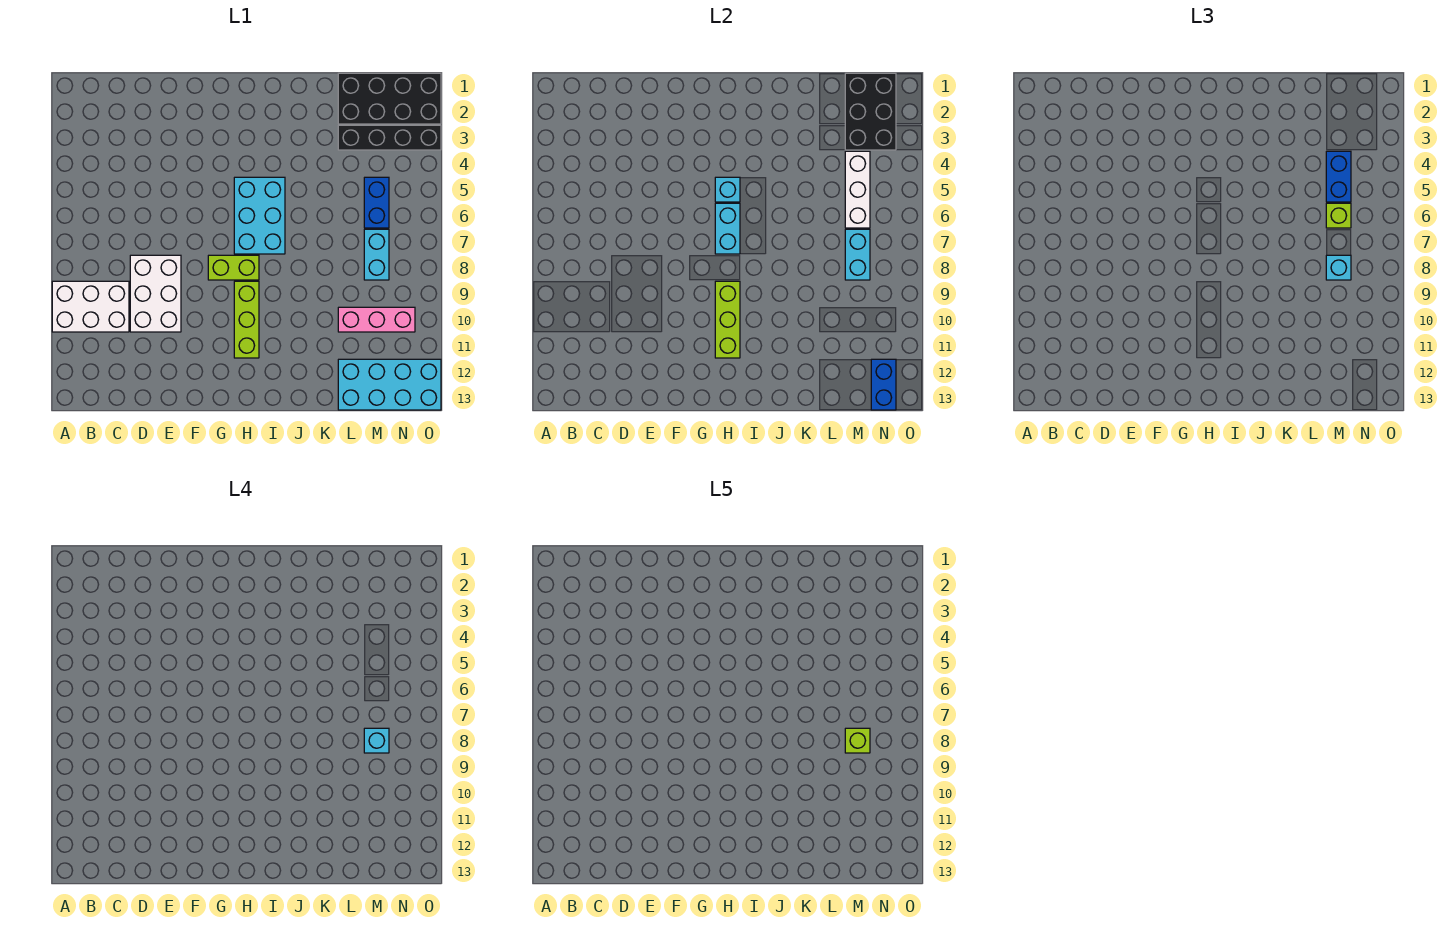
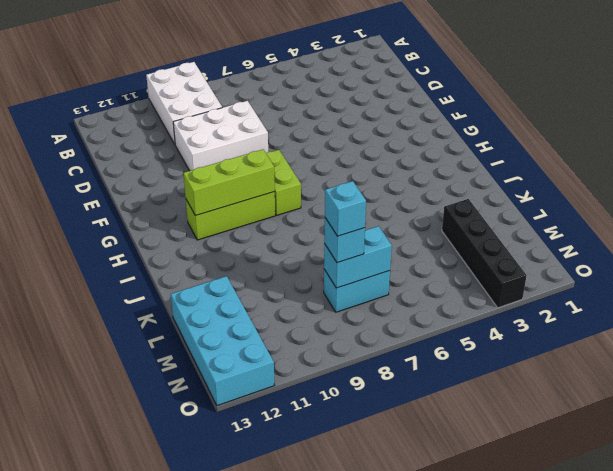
none -> cyan brick H5:I7 level 1
none -> black brick L1:O2 level 1
none -> pink brick L10:N10 level 1

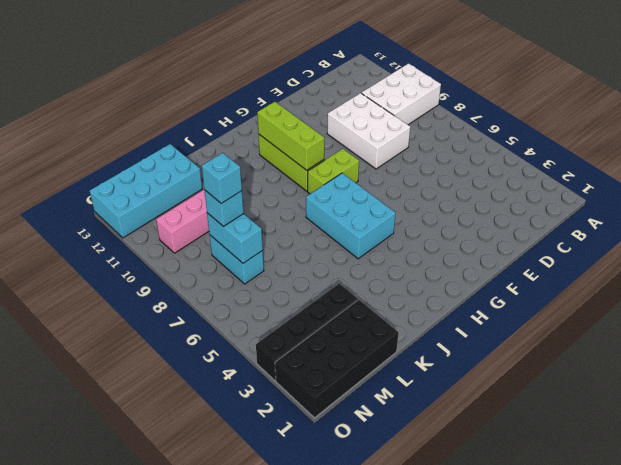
none -> blue brick M5:M6 level 1
none -> cyan brick H5 level 2
none -> cyan brick H6:H7 level 2

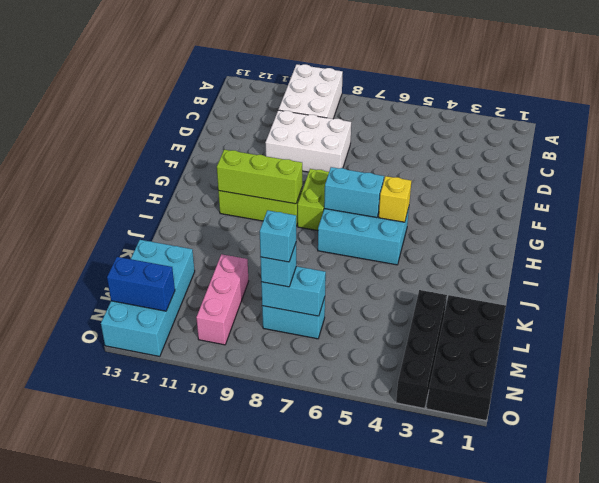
yellow brick H5 level 2 -> cyan brick H5 level 2
none -> blue brick M5:M6 level 1
none -> black brick M1:N3 level 2
none -> white brick M4:M6 level 2

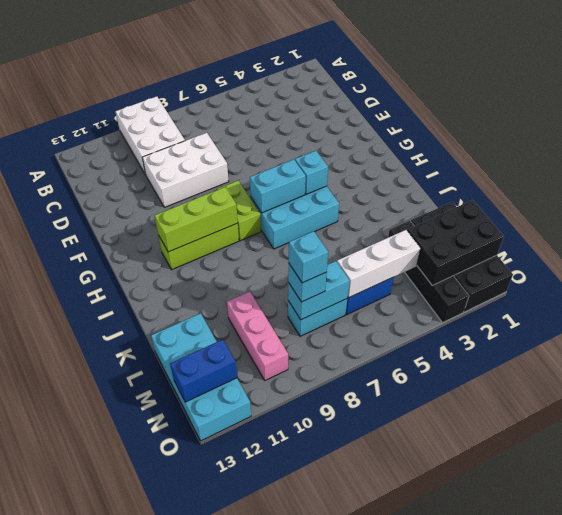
none -> blue brick M4:M5 level 3
none -> lime brick M6 level 3
none -> lime brick M8 level 5

